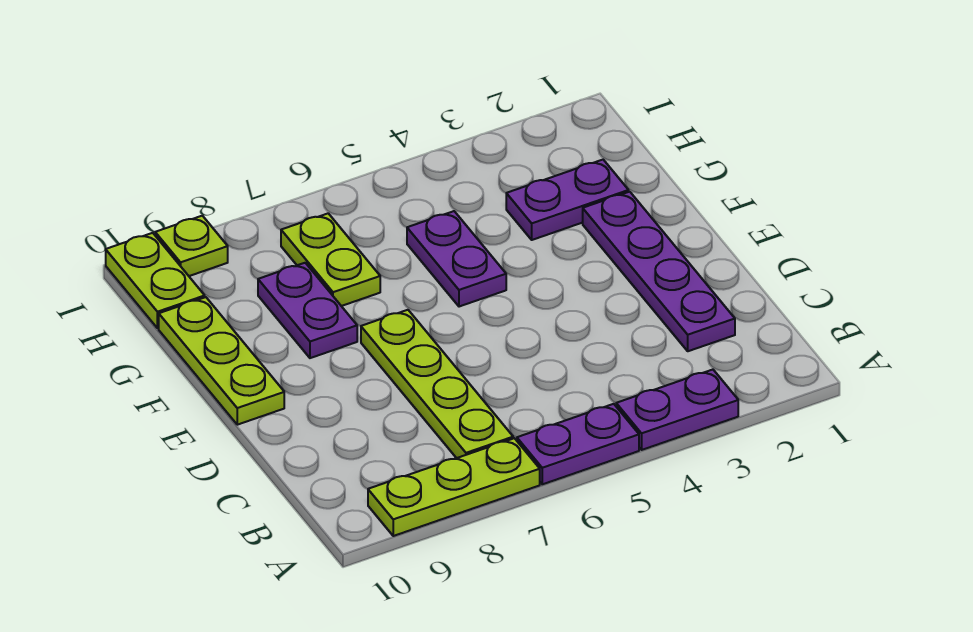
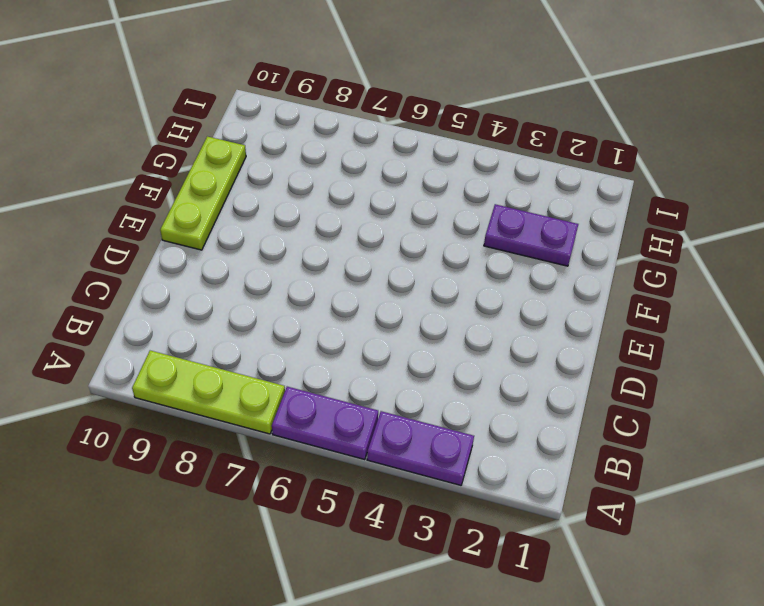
none -> lime plate B7:E7 level 1
none -> purple plate C2:F2 level 1
none -> purple plate F5:G5 level 1

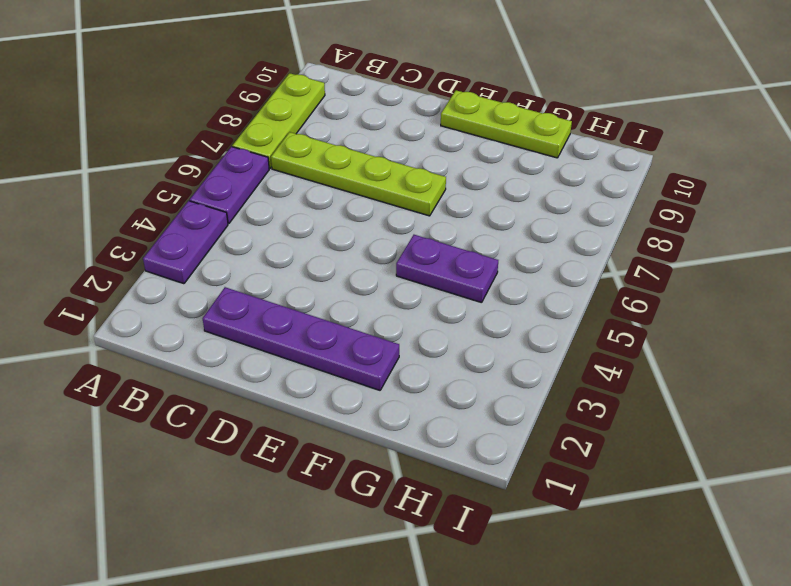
none -> purple plate F8:G8 level 1
none -> purple plate G2:G3 level 1
none -> lime plate G7:H7 level 1

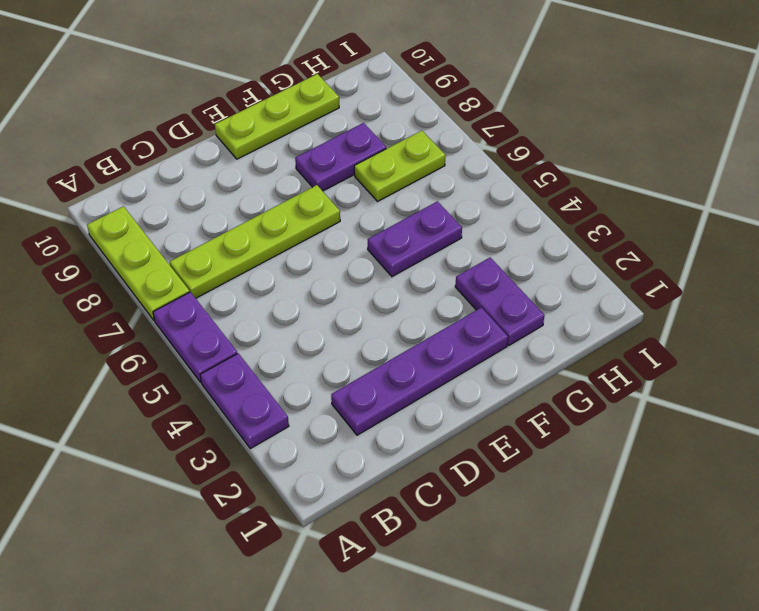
none -> lime plate H10:I10 level 1
none -> lime plate I9 level 1

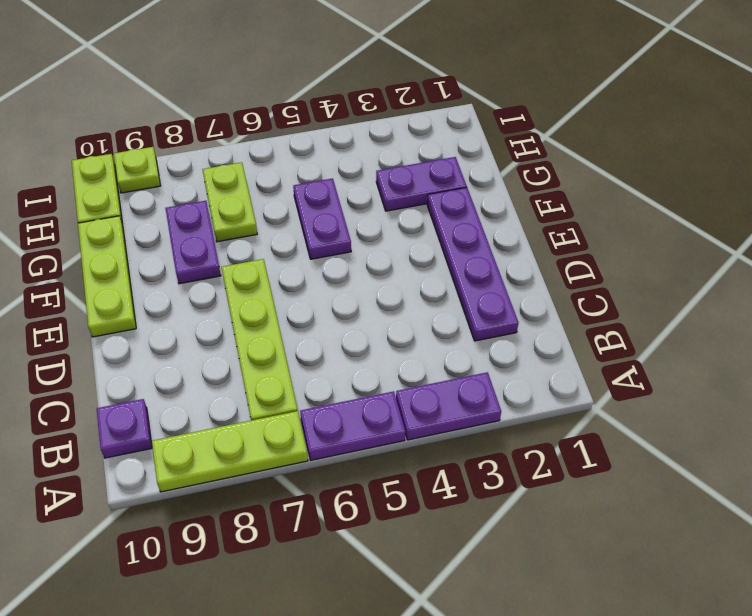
purple plate B10 level 1 -> none

